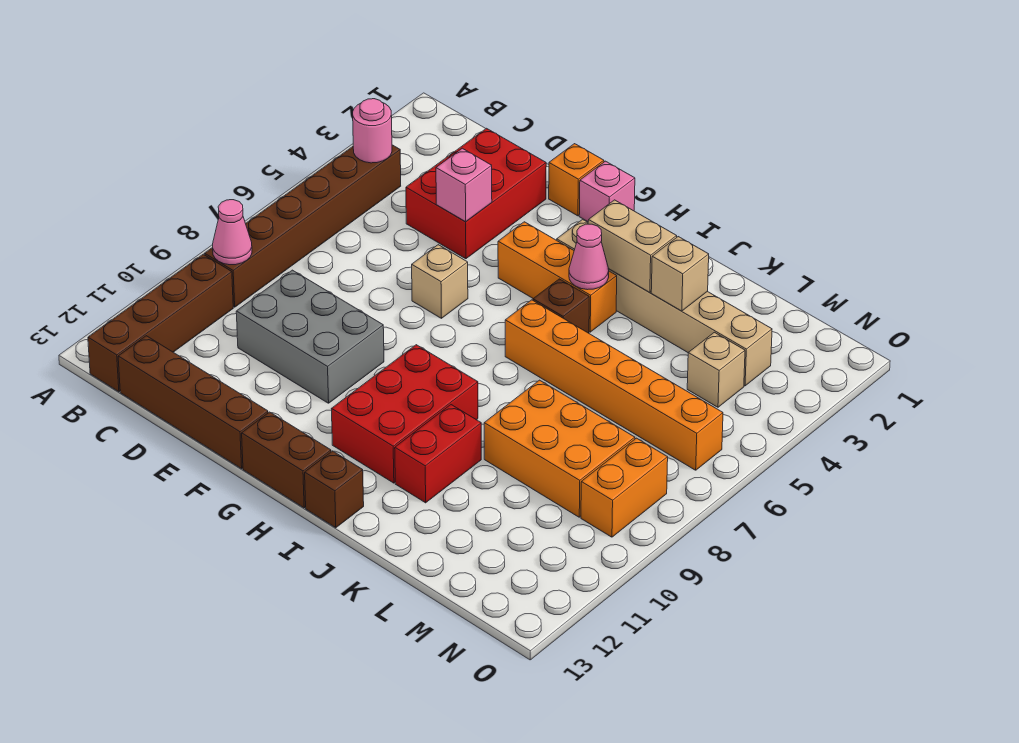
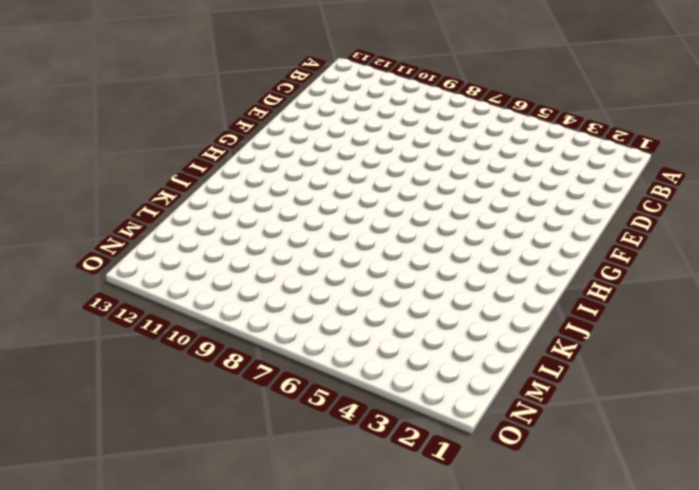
none -> brown brick B4:B9 level 1
none -> brown brick B10:B13 level 1
none -> brown brick C13:F13 level 1

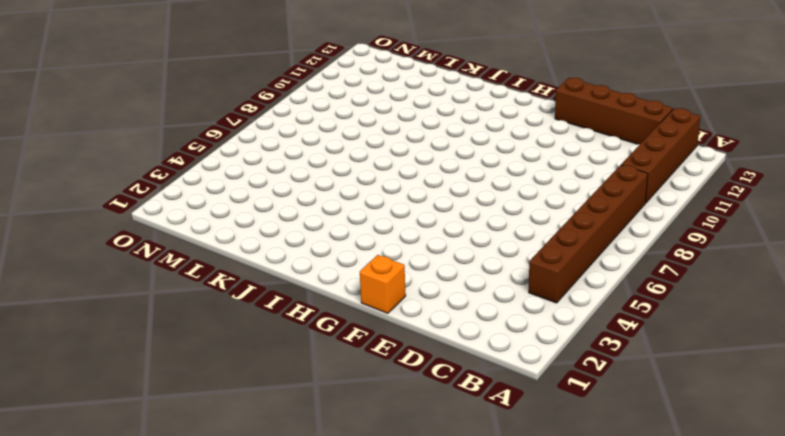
none -> red brick D2:E4 level 1
none -> grey brick D9:F10 level 1
none -> tan brick F6 level 1

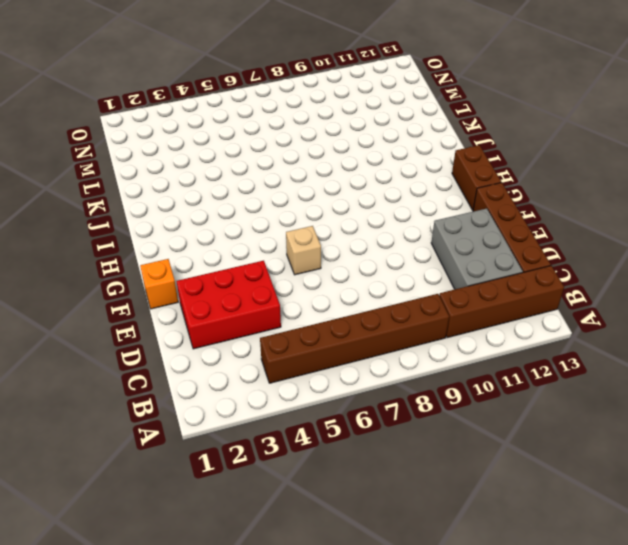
grey brick C11:E12 level 1 -> grey brick D9:F10 level 1
none -> pink brick G1 level 1
none -> orange brick G4:I4 level 1
none -> tan brick H3:M3 level 1

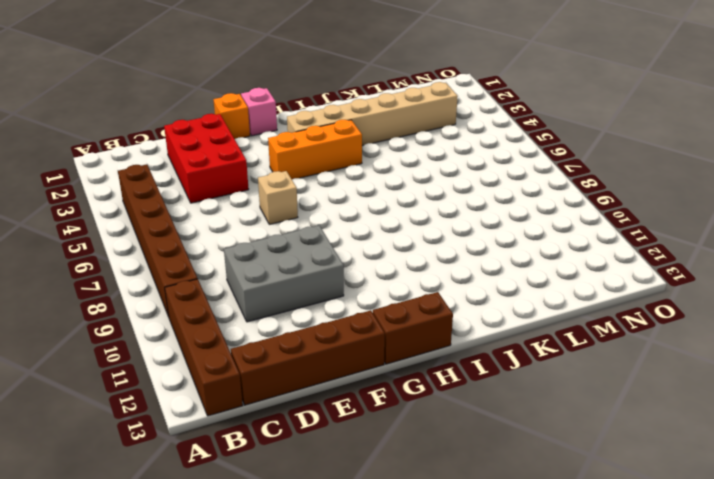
none -> red brick H9:I11 level 1
none -> brown brick I5 level 1
none -> orange brick I6:N6 level 1

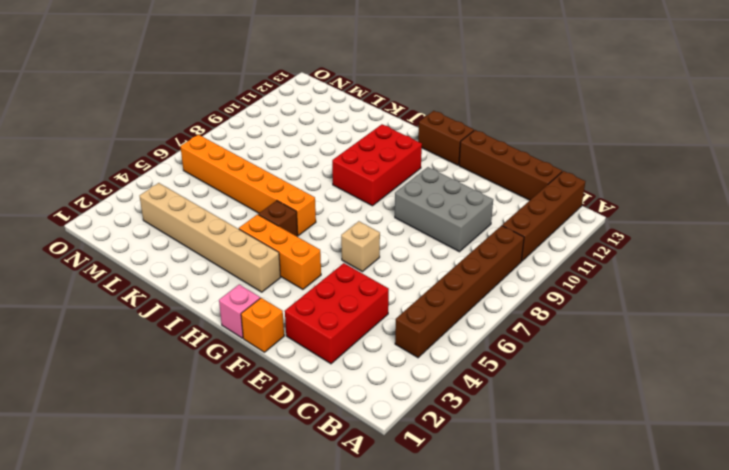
none -> brown brick I13 level 1
none -> red brick J10:J11 level 1
none -> orange brick K8:M9 level 1

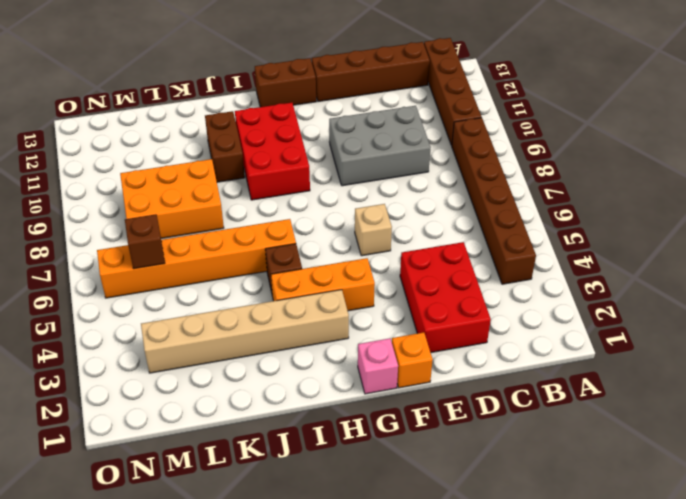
brown brick J10:J11 level 1 -> red brick J10:J11 level 1
brown brick M6 level 2 -> brown brick I13 level 1
none -> tan brick M4 level 1
none -> orange brick N8:N9 level 1
none -> pink round brick B4 level 2

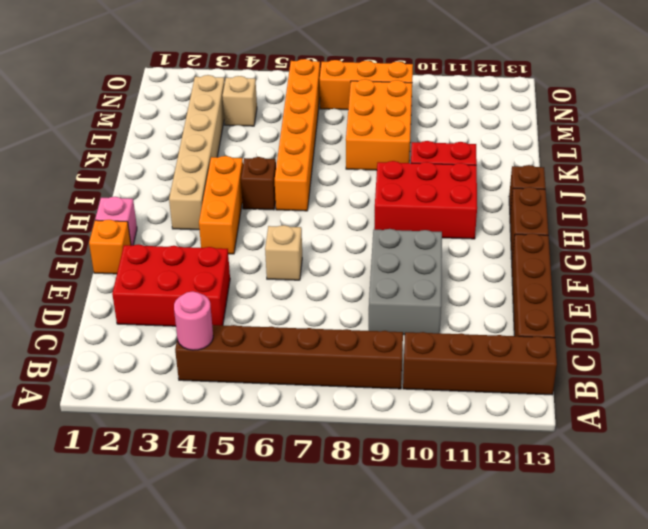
orange brick N7:N9 level 1 -> orange brick N8:N9 level 1
none -> pink cone B9 level 2
none -> pink brick E4 level 2
none -> tan brick I3:J3 level 2

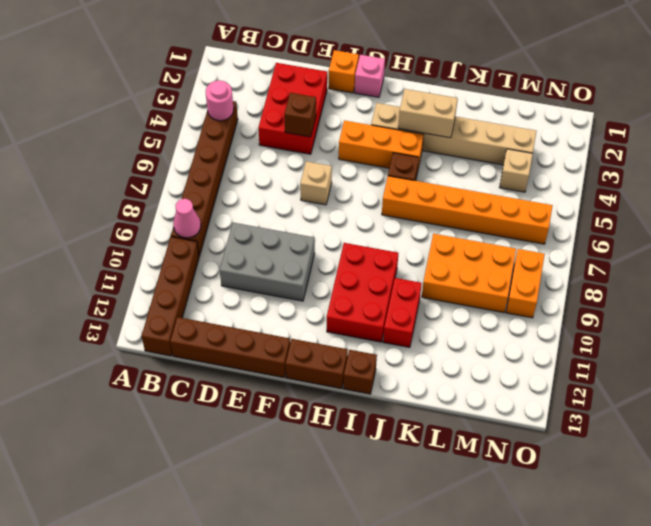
brown brick E4 level 2 -> pink brick E4 level 2
none -> pink cone I4 level 2
none -> tan brick K3 level 2

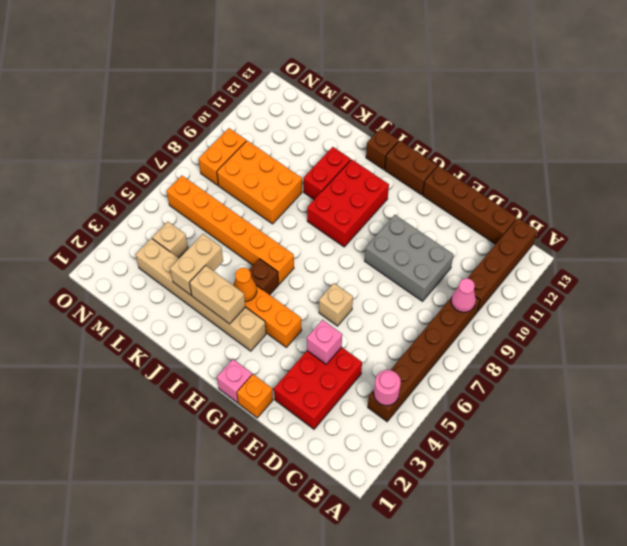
orange cone I4 level 2 -> pink cone I4 level 2
tan brick K3:K4 level 2 -> tan brick K3 level 2

